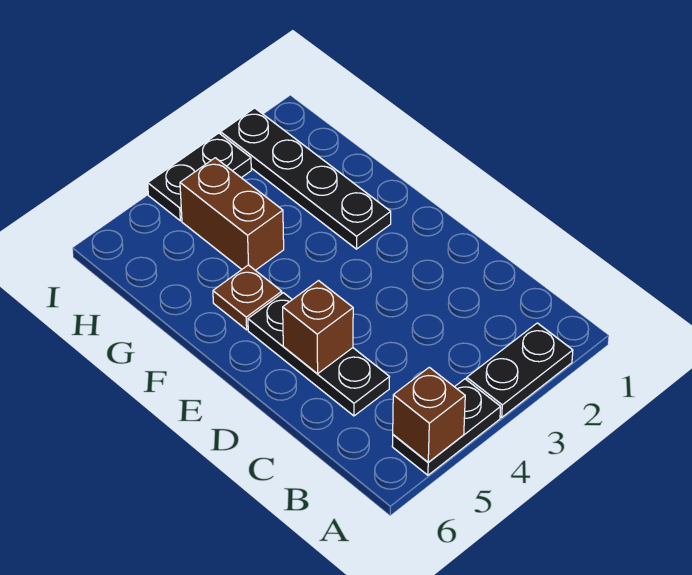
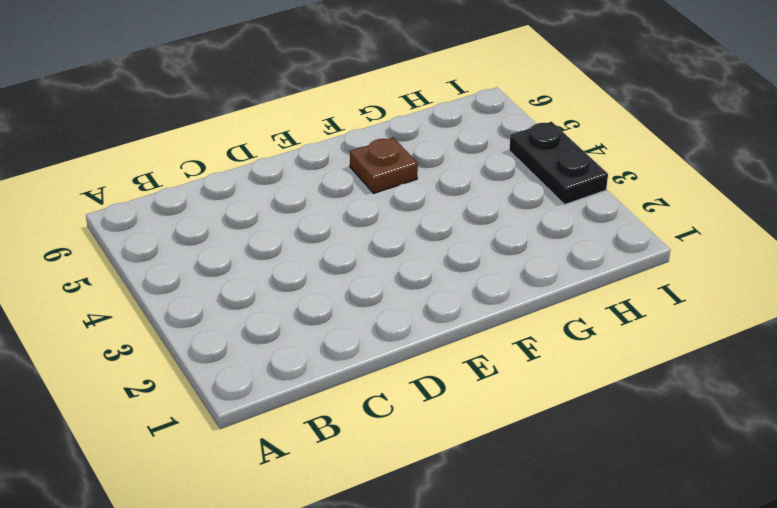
none -> black plate A2:A3 level 1
none -> black plate A4:A5 level 1

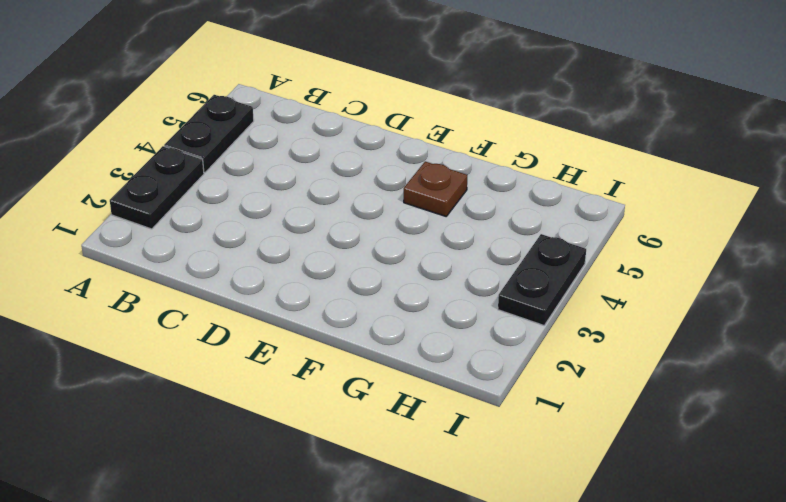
none -> black plate C5:E5 level 1
none -> black plate F2:I2 level 1

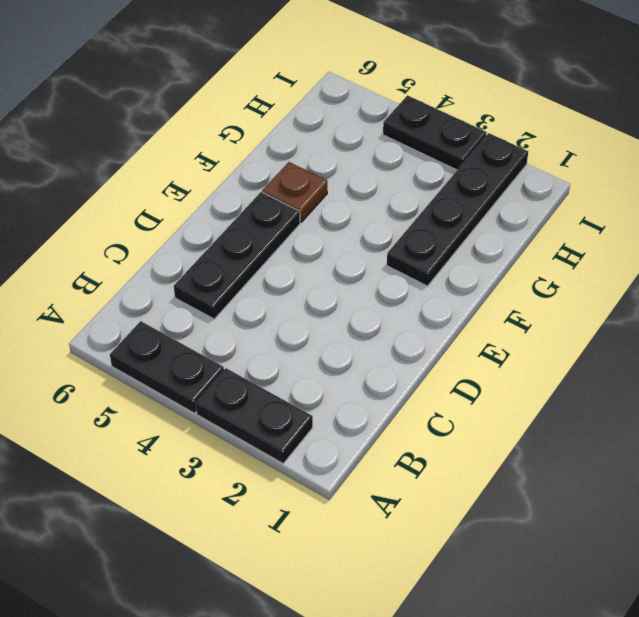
none -> brown brick G4:H4 level 1
none -> brown brick A5 level 2

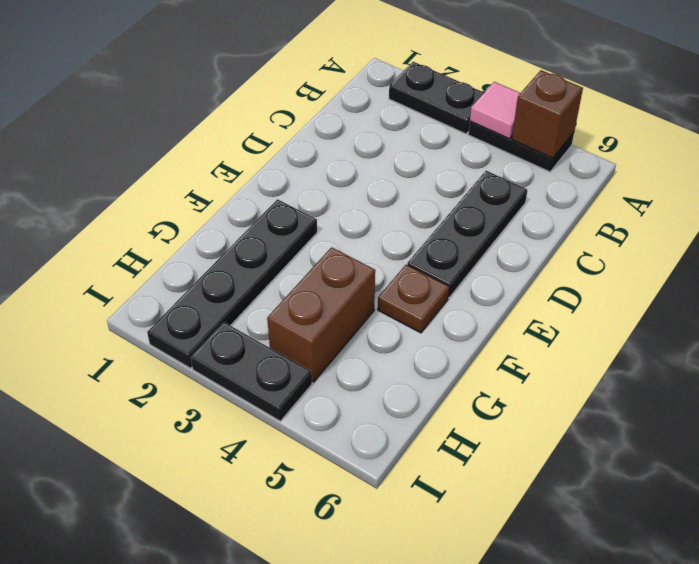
pink tile A4 level 2 -> none
none -> brown brick D5 level 2

